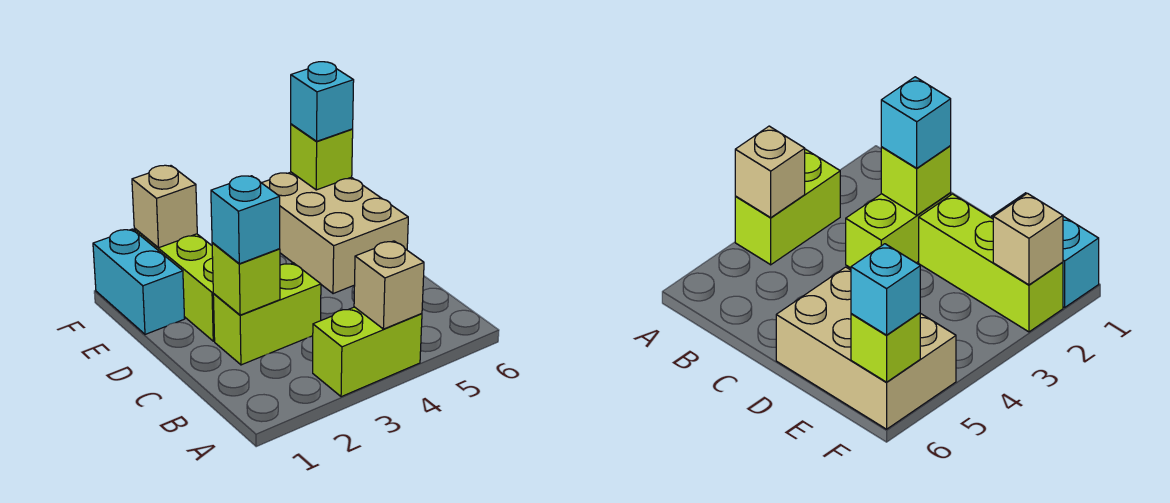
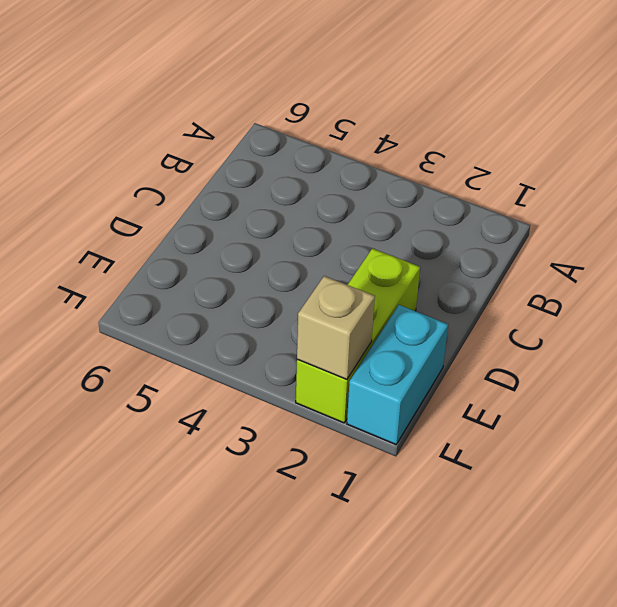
none -> lime brick A3:A4 level 1
none -> lime brick C2:C3 level 1

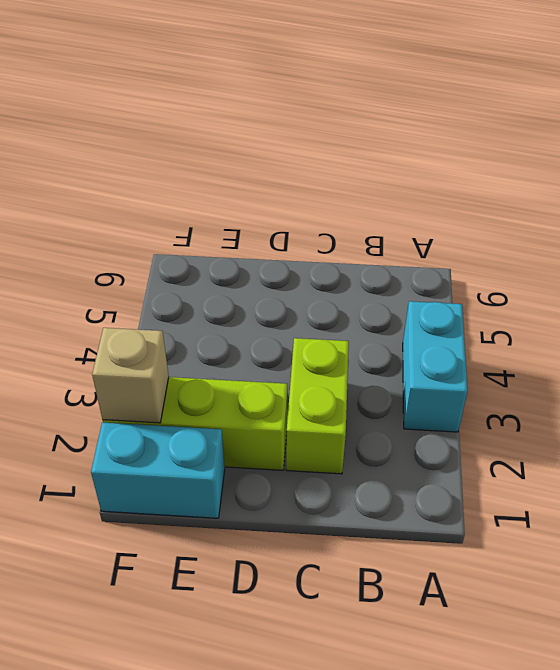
cyan brick A3:A4 level 1 -> lime brick A3:A4 level 1
none -> tan brick D5:F6 level 1
none -> tan brick A4 level 2

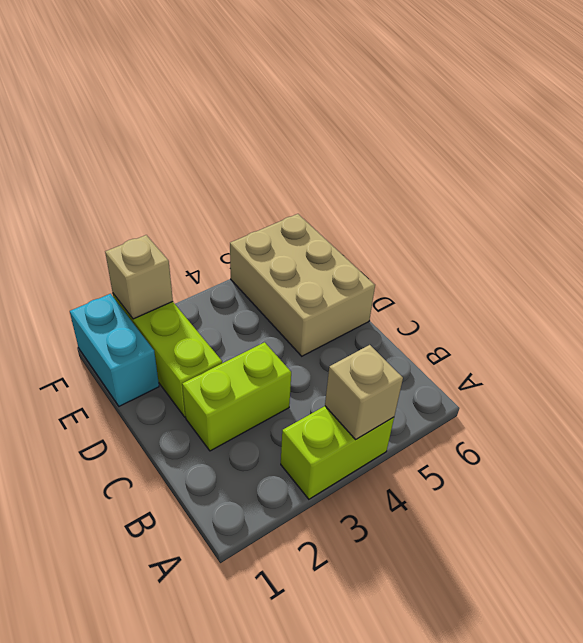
none -> lime brick C2 level 2
none -> lime brick F6 level 2

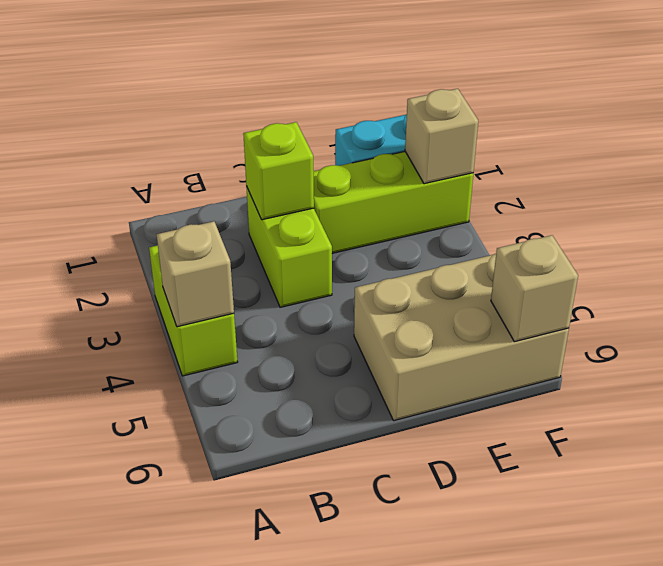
tan brick F6 level 2 -> lime brick F6 level 2
none -> cyan brick C2 level 3
none -> cyan brick F6 level 3

